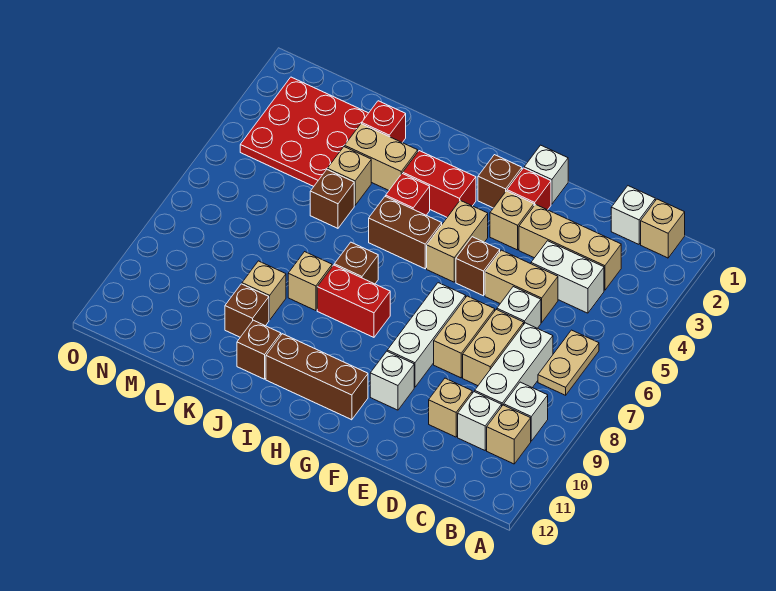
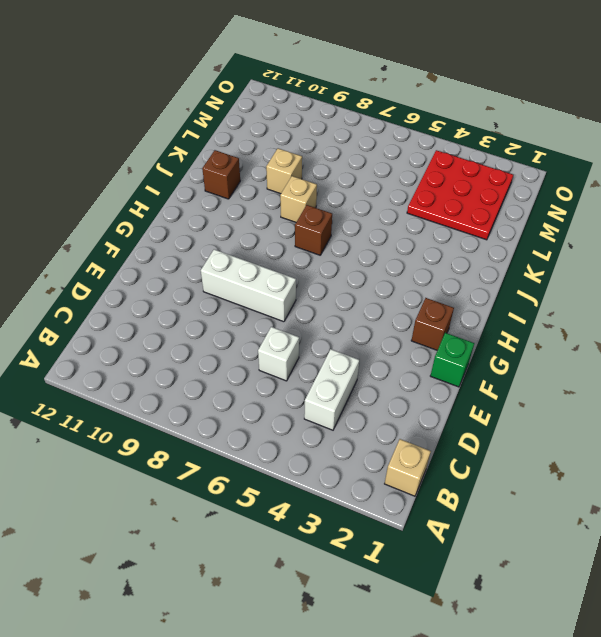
green brick F1 level 1 -> white brick F1 level 1
none -> tan plate B6:B7 level 1
none -> white brick B9 level 1
none -> tan brick B10 level 1
none -> white brick C1 level 1

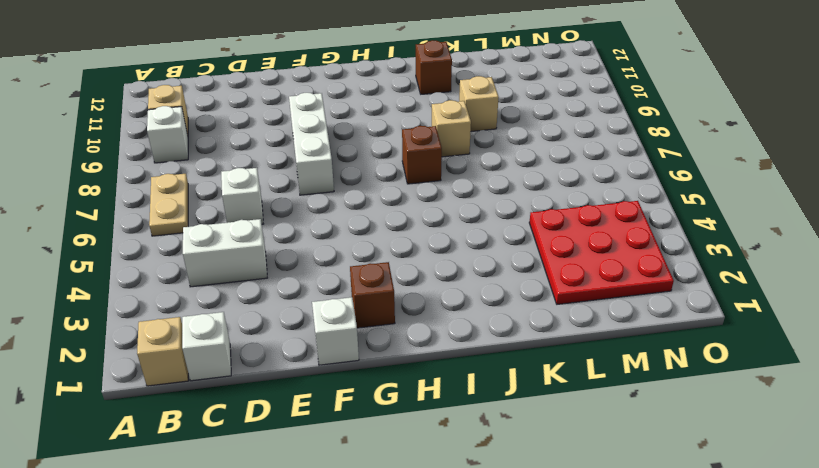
none -> tan brick C3:E3 level 1
none -> white brick C7:C9 level 1
none -> white brick C10 level 1
none -> tan brick D5:E5 level 1

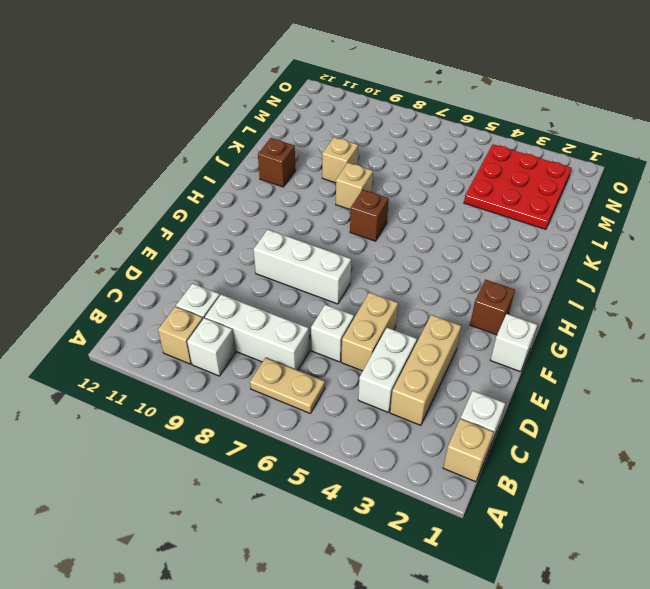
none -> tan brick D7:D8 level 1
none -> tan brick D10 level 1
none -> tan brick E7:E8 level 1
none -> red brick F2 level 1

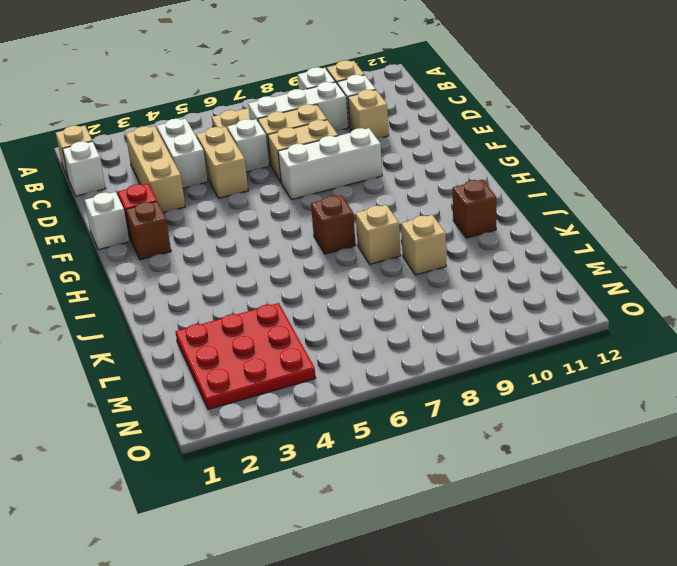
none -> tan brick F3 level 1
none -> brown brick F5 level 1
none -> white brick F10 level 1
none -> tan brick G4:G5 level 1

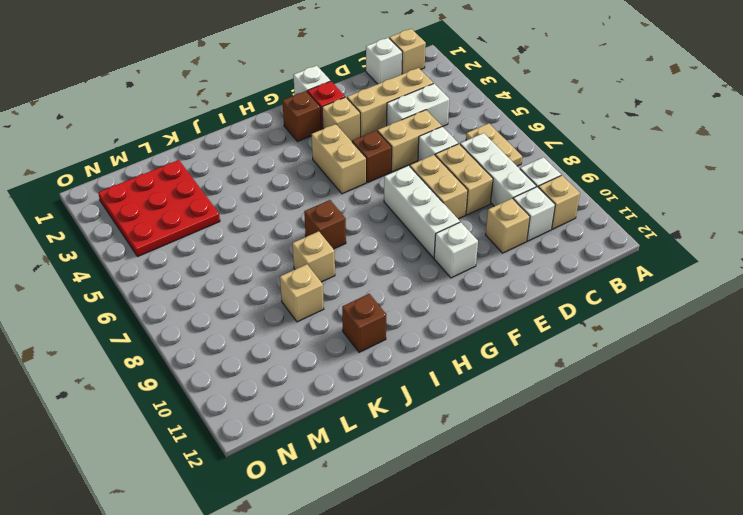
none -> brown brick G11:I11 level 1
none -> red brick H3:I3 level 1
none -> brown brick H5:I5 level 1
none -> red brick H8:I8 level 1

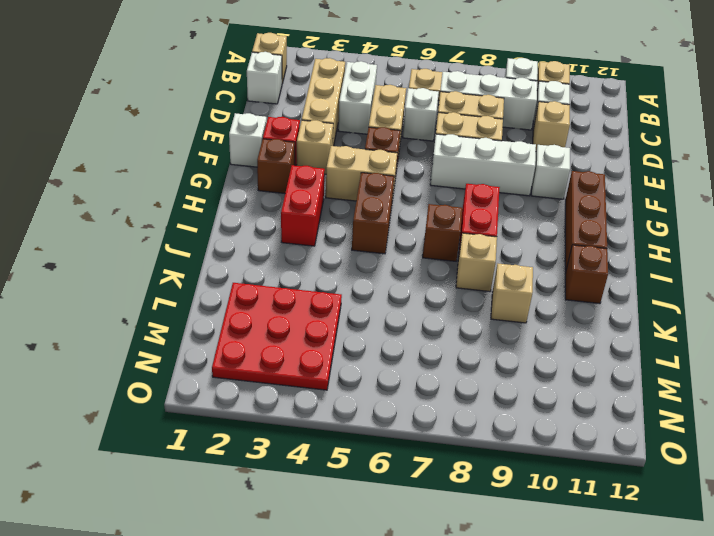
none -> red brick I4 level 1
none -> tan brick J3:K3 level 1
none -> red brick K2 level 1
none -> tan brick K4 level 1

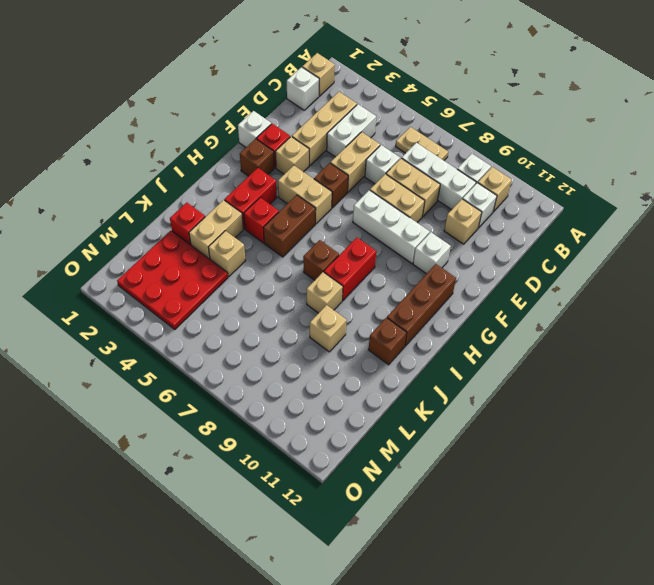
none -> brown brick K5 level 1
none -> brown brick K10 level 1

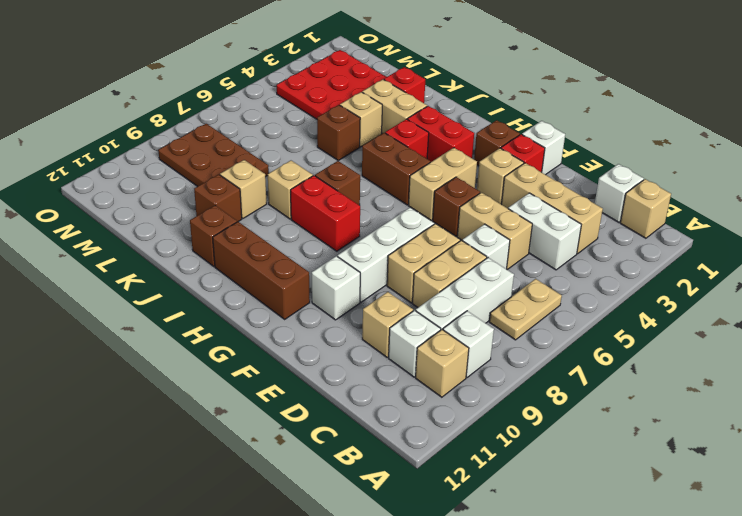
brown plate L8:N9 level 1 -> none

